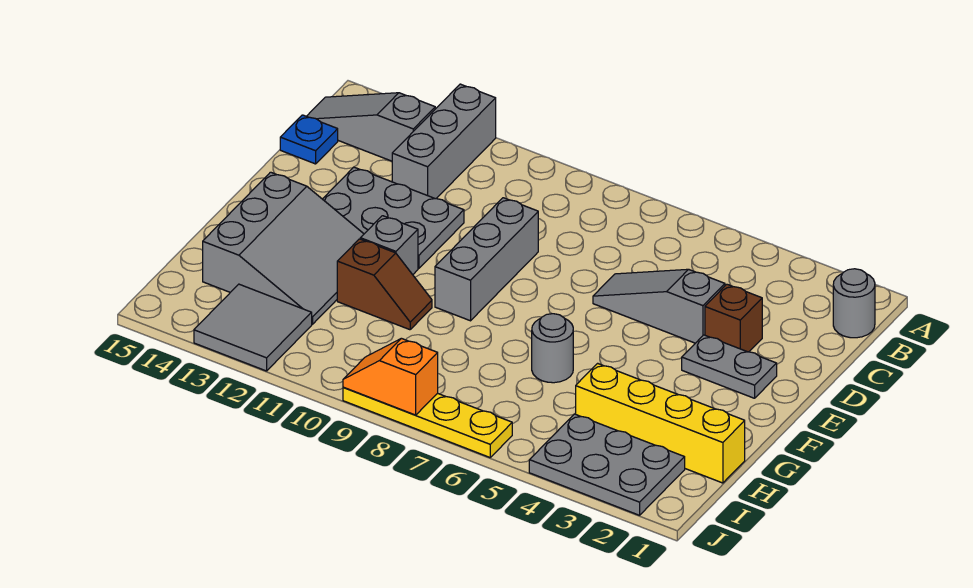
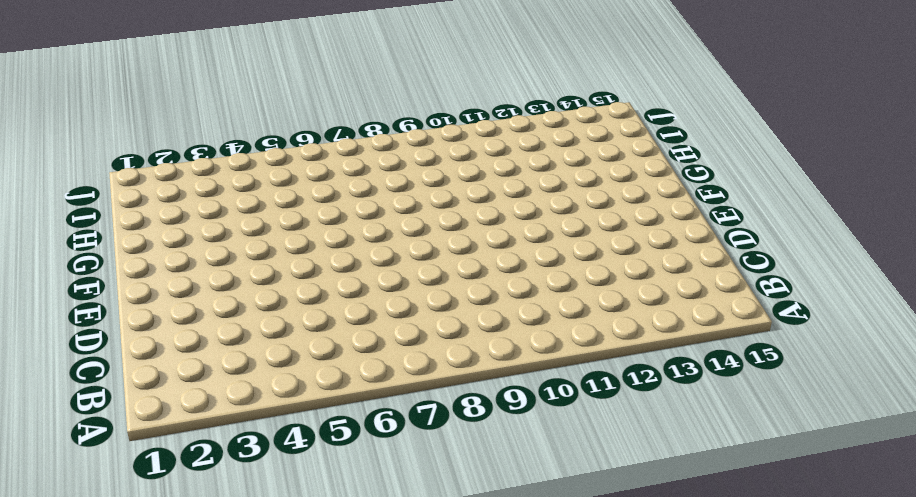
none -> grey brick A12:C12 level 1
none -> grey round brick B1 level 1
none -> grey slope B13:B15 level 1 top 13

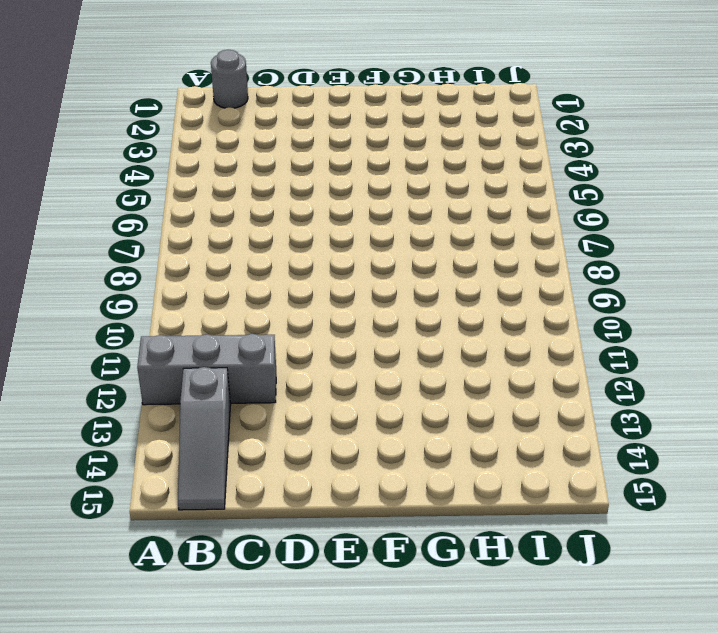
none -> blue plate C15 level 1
none -> brown brick D3 level 1
none -> grey slope D4:D6 level 1 top 4

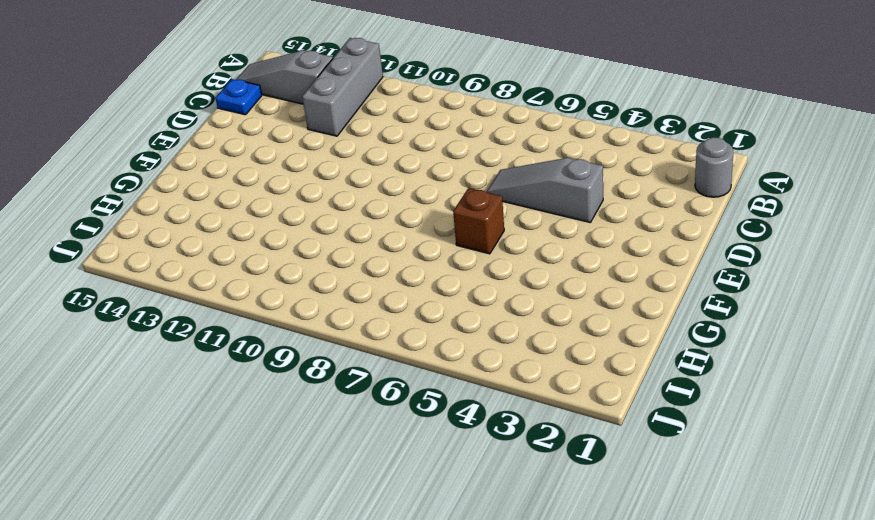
brown brick F6 level 1 -> brown brick D3 level 1
none -> grey brick D9:F9 level 1
none -> grey plate D11:E13 level 1
none -> grey plate E2:E3 level 1

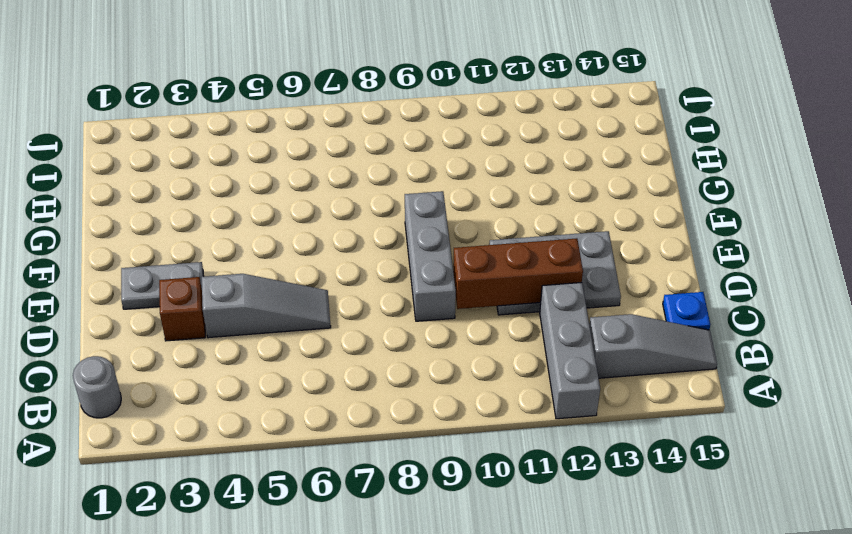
brown brick D10:D12 level 2 -> none
none -> grey brick F11 level 1
none -> grey slope F12:H14 level 1 top 14
none -> grey round brick G6 level 1

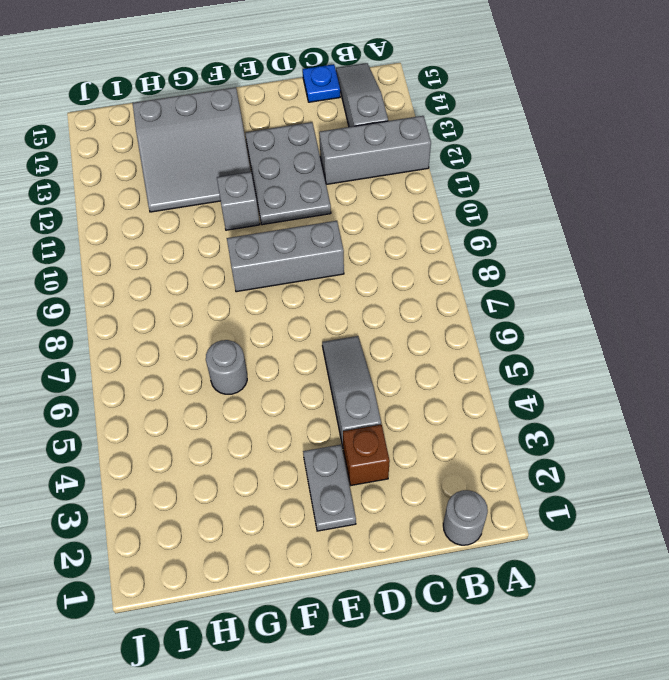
none -> brown slope G10:G11 level 1 top 11
none -> yellow brick H1:H4 level 1
none -> grey plate I2:J4 level 1

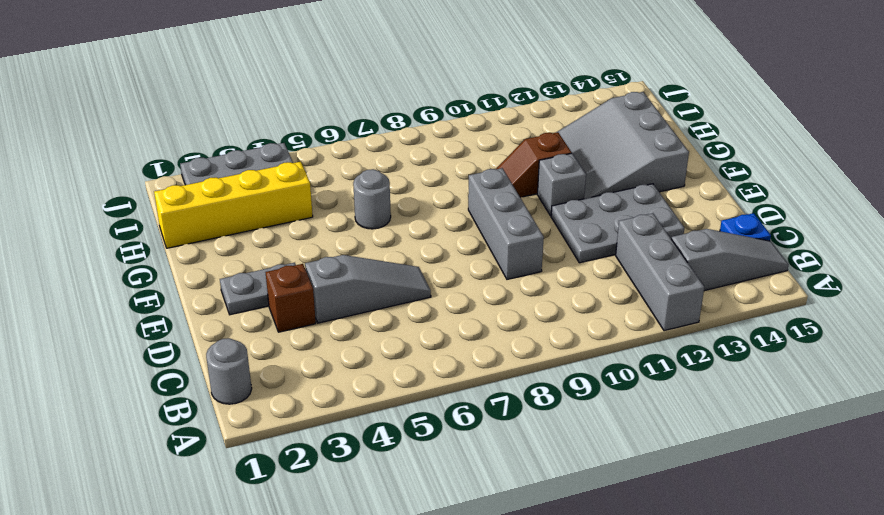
none -> grey tile I12:J13 level 1
none -> yellow plate J6:J9 level 1
none -> orange slope J8:J9 level 2 top 8

